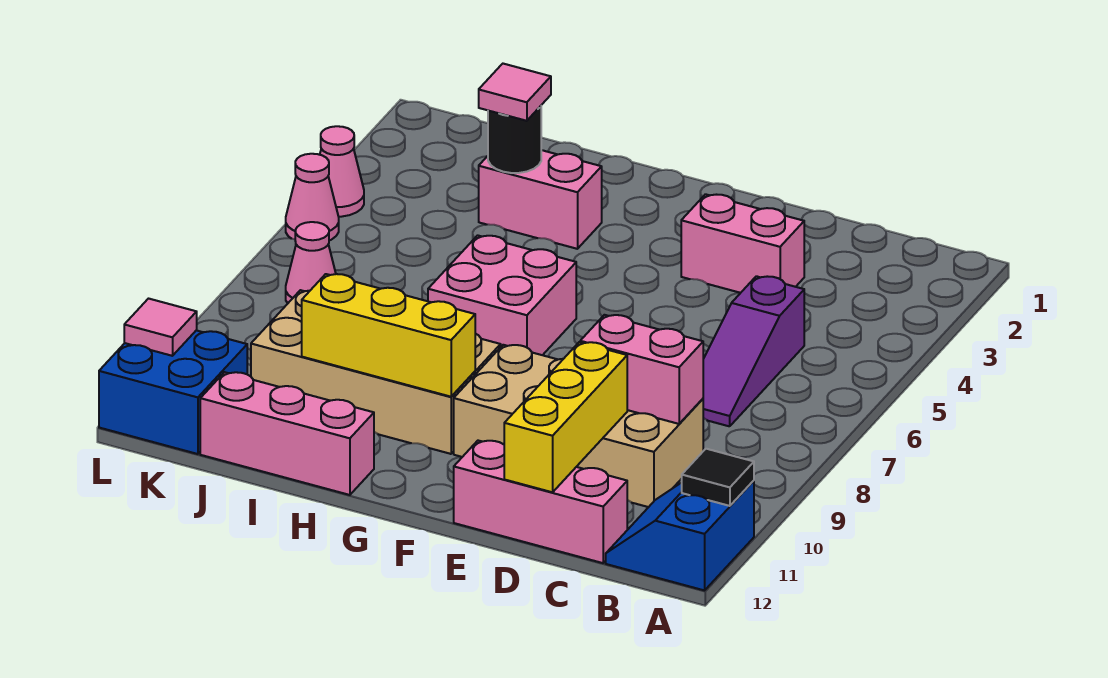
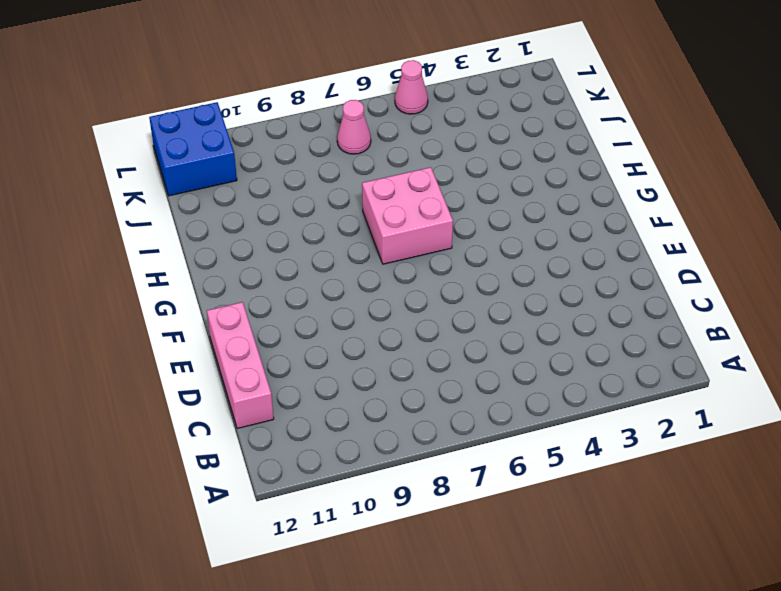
none -> blue slope A11:B12 level 1 top A
none -> purple slope C5:C7 level 1 top 5
none -> tan brick C9:F10 level 1

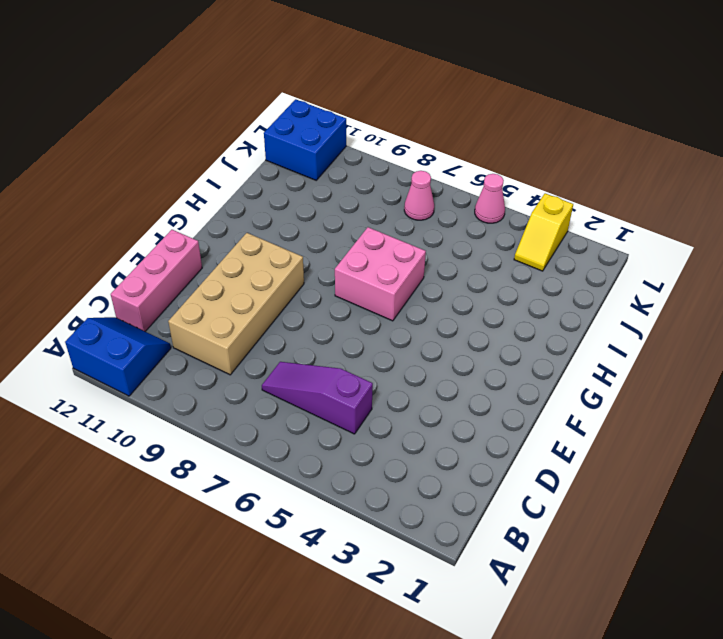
yellow slope K3:L3 level 1 top L -> none
none -> pink brick D3:E3 level 1
none -> tan brick G9:J10 level 1
none -> pink brick H3:I3 level 1

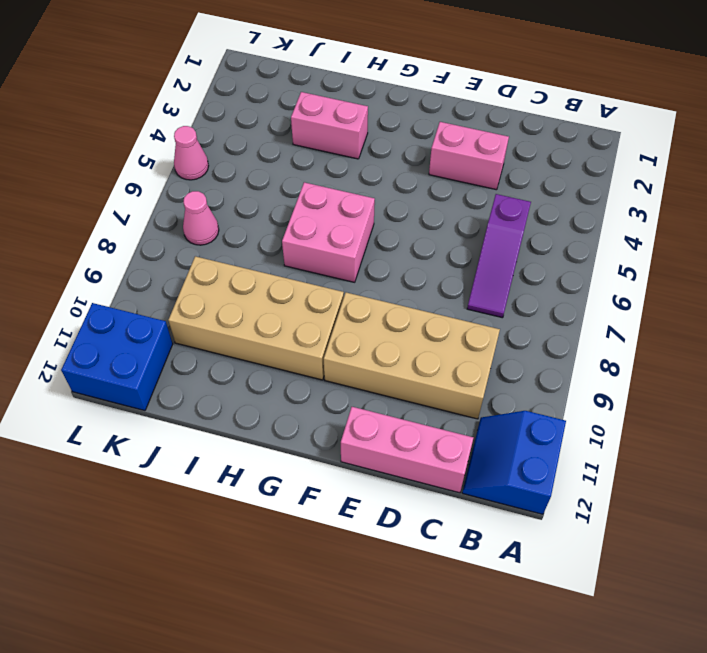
none -> pink brick H12:J12 level 1
none -> pink cone L4 level 1
none -> black tile A11 level 2

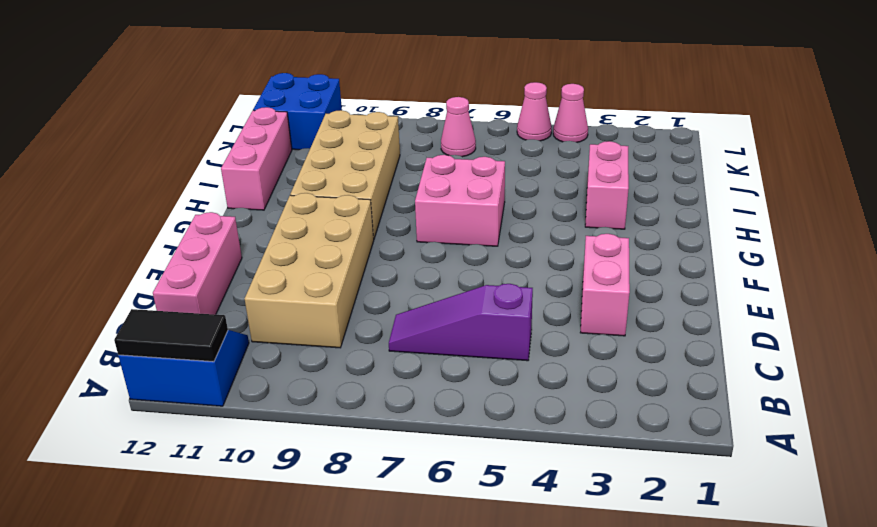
black tile A11:A12 level 2 -> black tile A11 level 2
none -> pink brick C9:D9 level 2
none -> yellow brick D10:D12 level 2
none -> yellow brick G10:I10 level 2

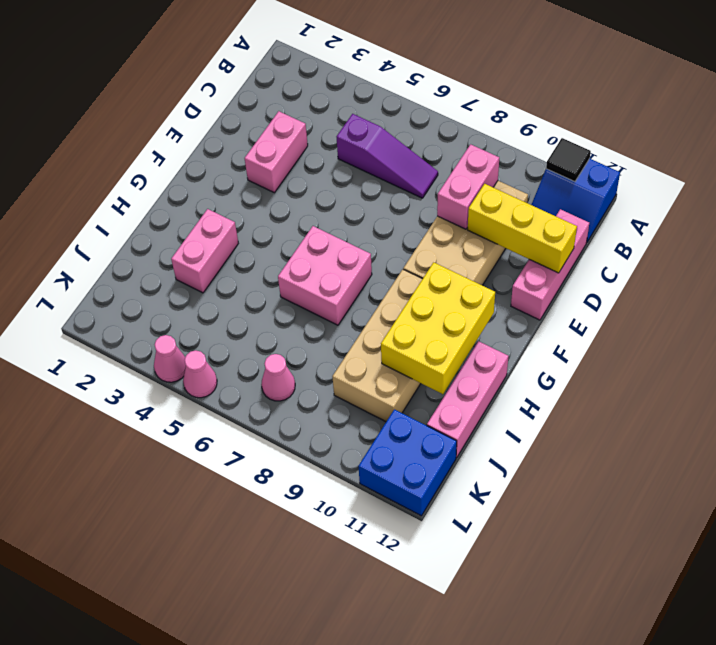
yellow brick G10:I11 level 2 -> yellow brick G10:I10 level 2
none -> black round brick I3 level 2
none -> pink tile L11 level 2
none -> pink tile I3 level 3

